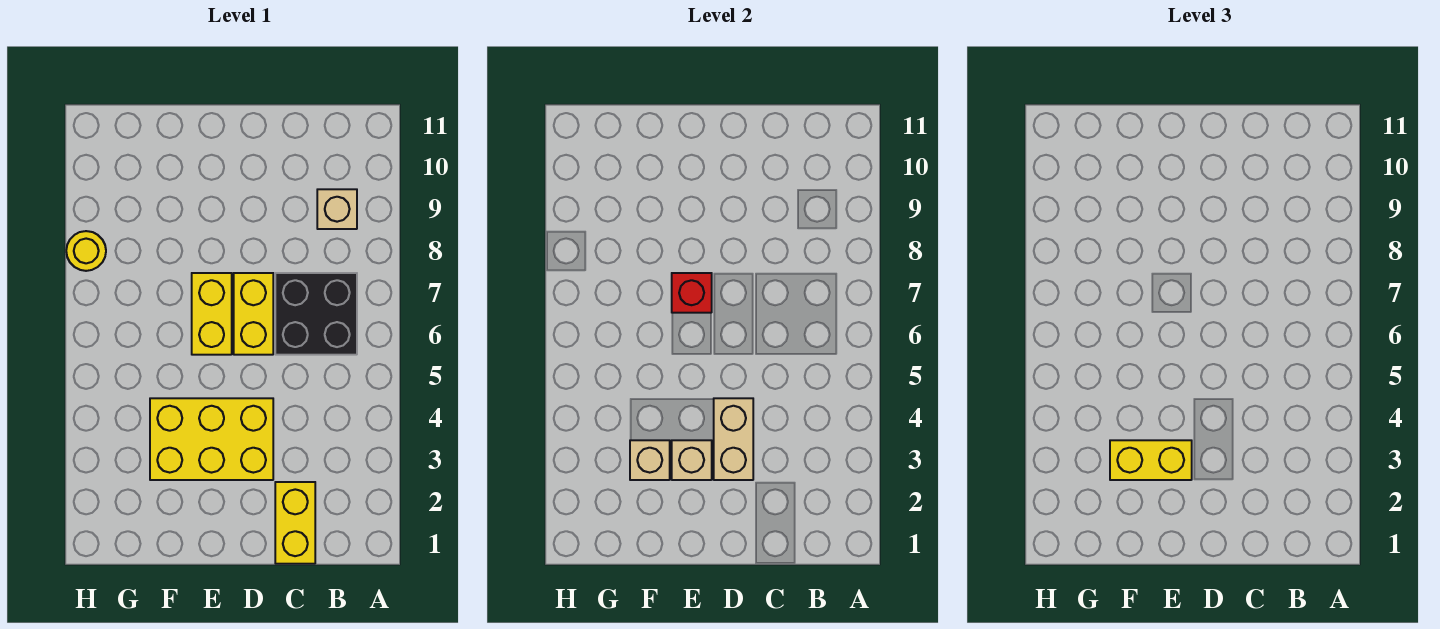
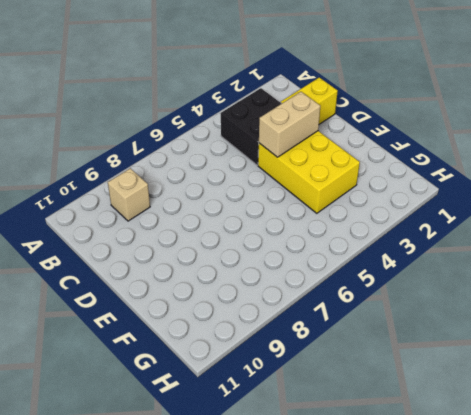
black brick B3:C4 level 1 -> black brick B6:C7 level 1
none -> yellow brick D6:D7 level 1
none -> yellow brick E6:E7 level 1
none -> yellow round brick H8 level 1

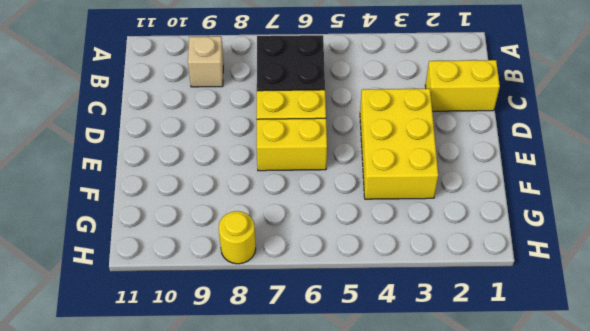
none -> tan brick D3:D4 level 2
none -> tan brick E3 level 2
none -> red brick E7 level 2

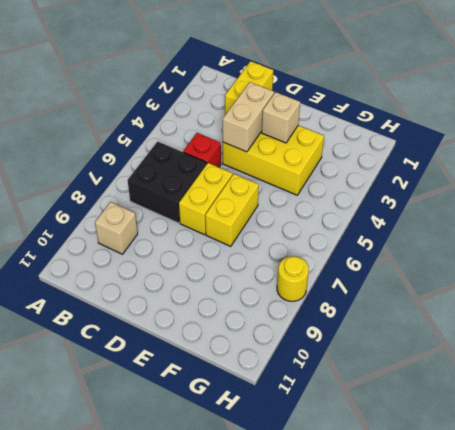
red brick C5 level 1 -> red brick E7 level 2
none -> tan brick F3 level 2
none -> yellow brick E3:F3 level 3

